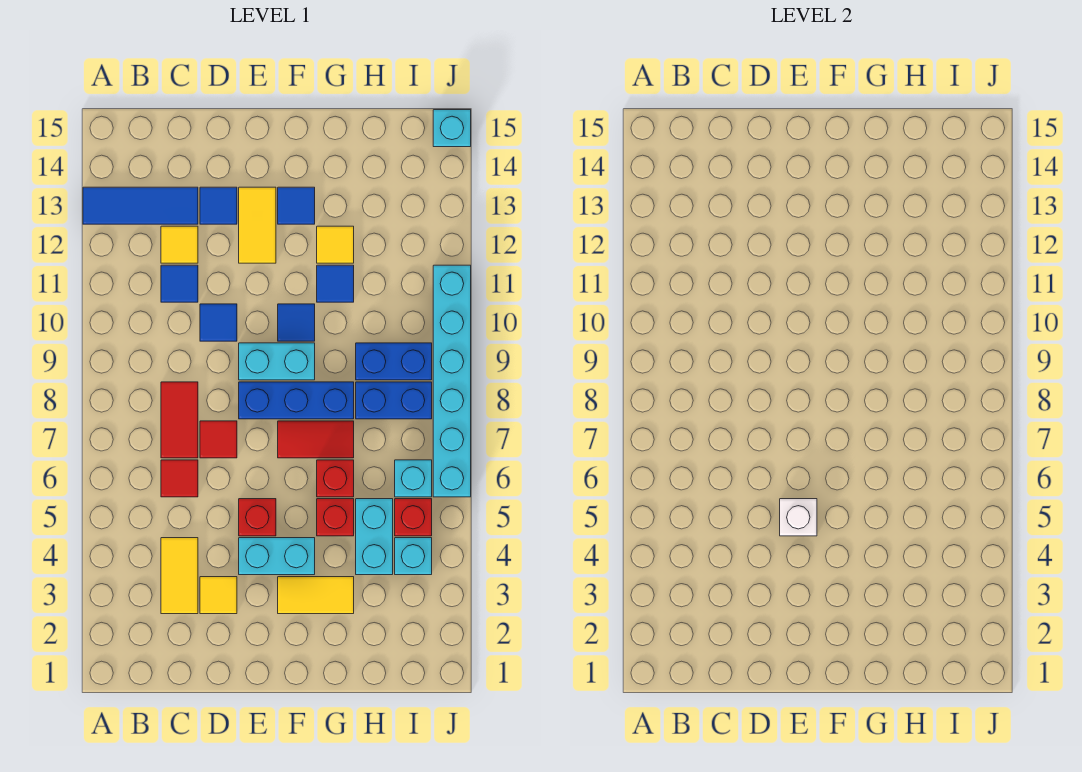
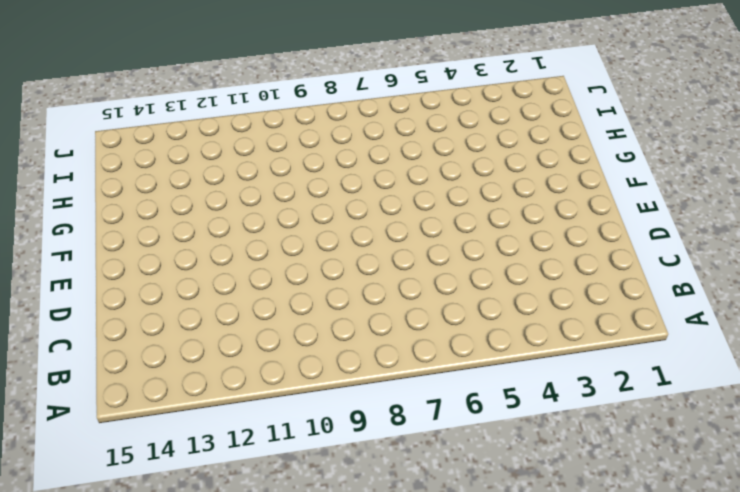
none -> blue tile A13:C13 level 1
none -> yellow tile C3:C4 level 1
none -> red tile C6 level 1
none -> red tile C7:C8 level 1

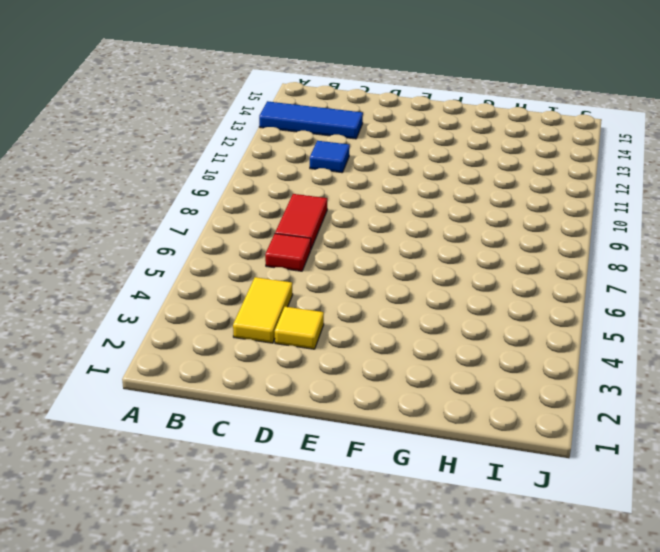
none -> yellow tile C12 level 1
none -> red tile D7 level 1
none -> blue tile D10 level 1
none -> blue tile D13 level 1

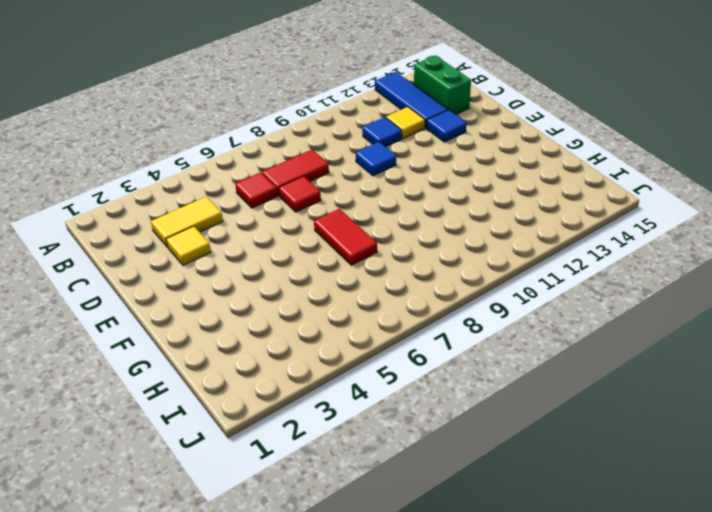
green brick B14:C14 level 1 -> none
none -> cyan brick E4:F4 level 1
none -> red brick E5 level 1
none -> blue brick E8:G8 level 1
none -> cyan brick E9:F9 level 1

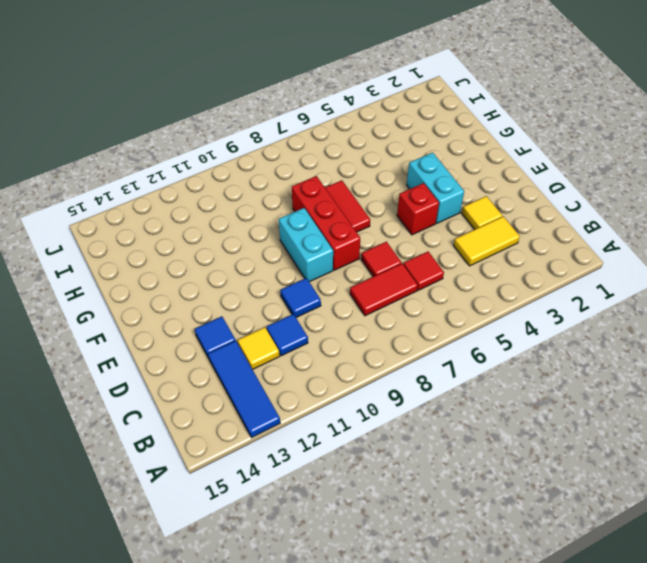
red brick E8:G8 level 1 -> blue brick E8:G8 level 1
none -> yellow tile E12:E13 level 1
none -> yellow tile F3:G3 level 1
none -> blue tile F10 level 1
none -> blue tile F13 level 1

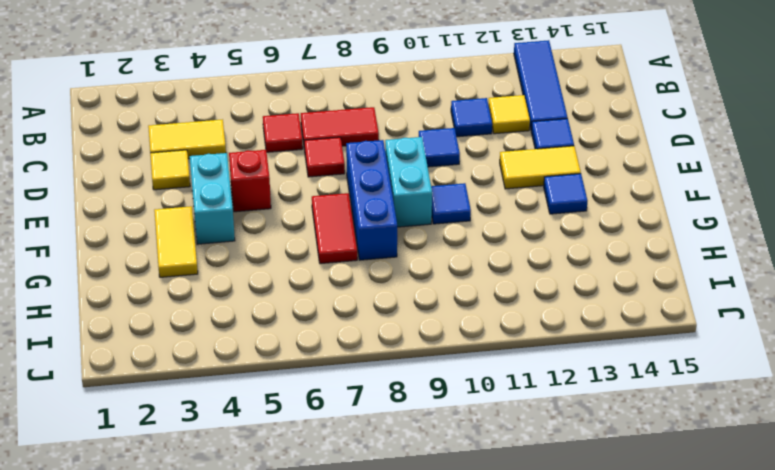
none -> red brick G5 level 1
none -> red brick G6 level 1
none -> blue tile G11 level 1
none -> yellow tile G12 level 1

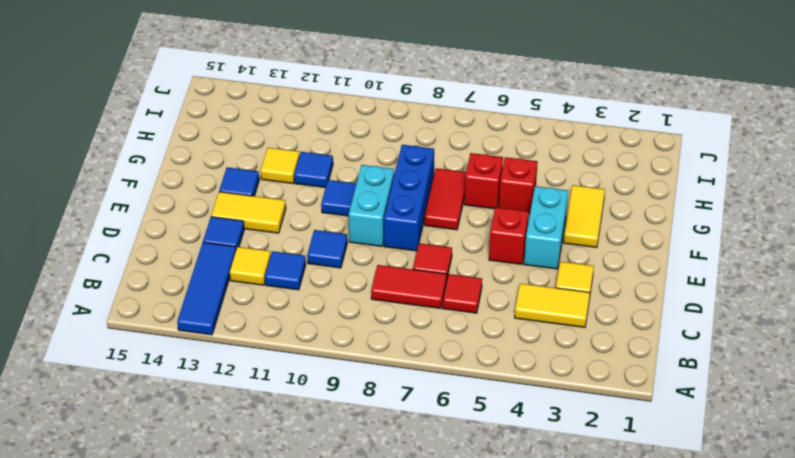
none -> cyan brick H4:H5 level 1
none -> blue brick H8:I8 level 1
none -> blue brick H9:I9 level 1
none -> cyan brick I4 level 1

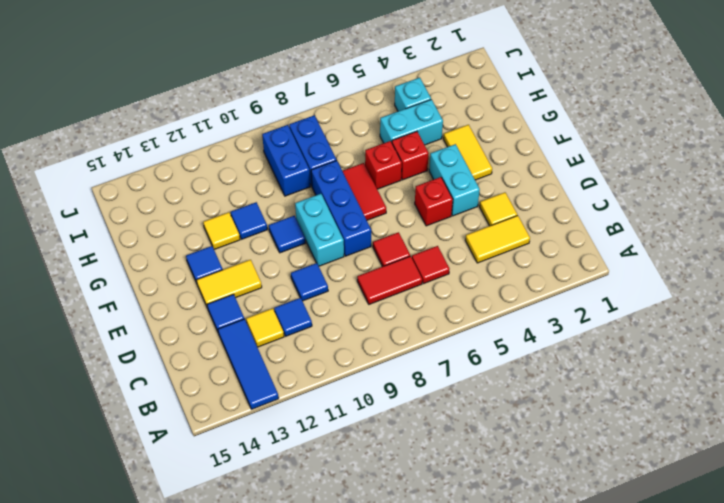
none -> red brick I5 level 1
none -> cyan brick I6 level 1
none -> cyan brick J6:J11 level 1
none -> cyan brick J15 level 1

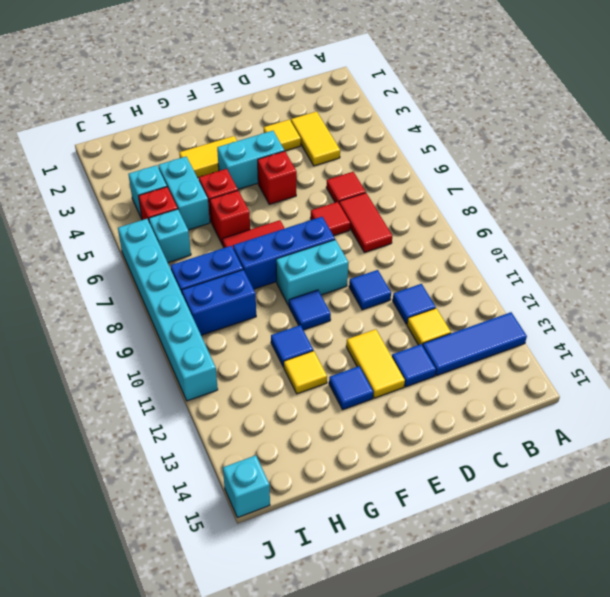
none -> white brick E5 level 2

